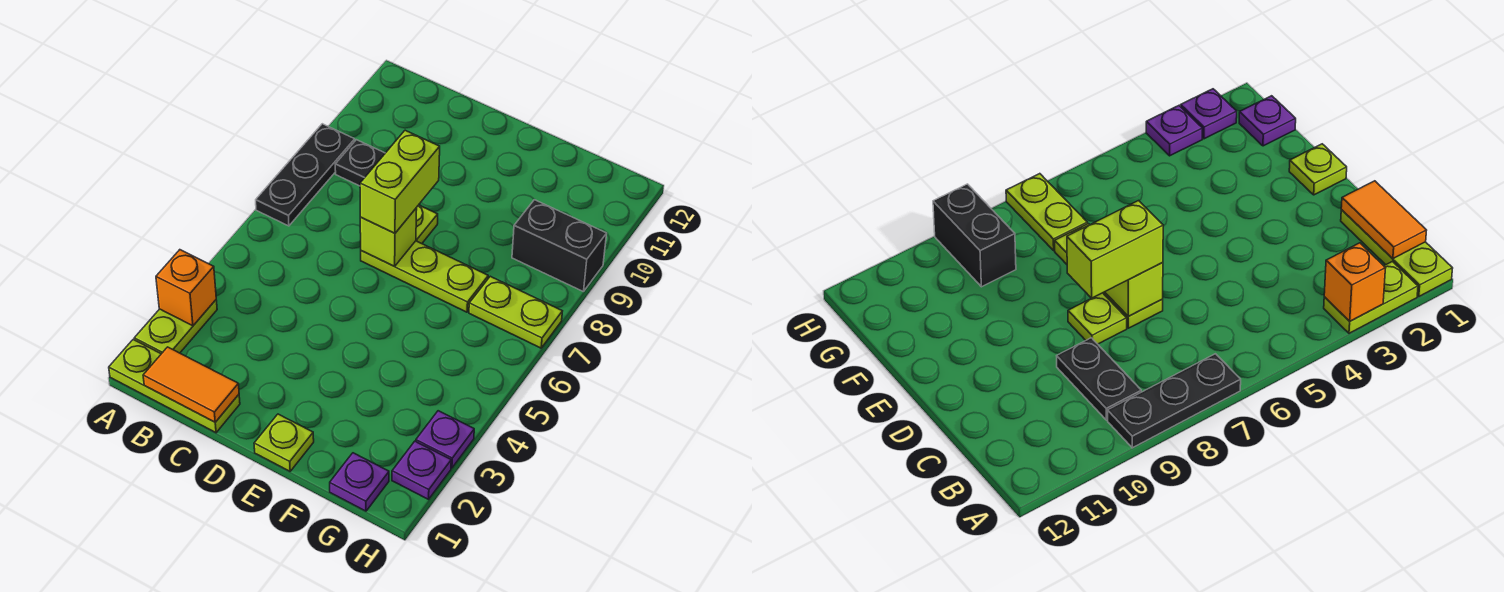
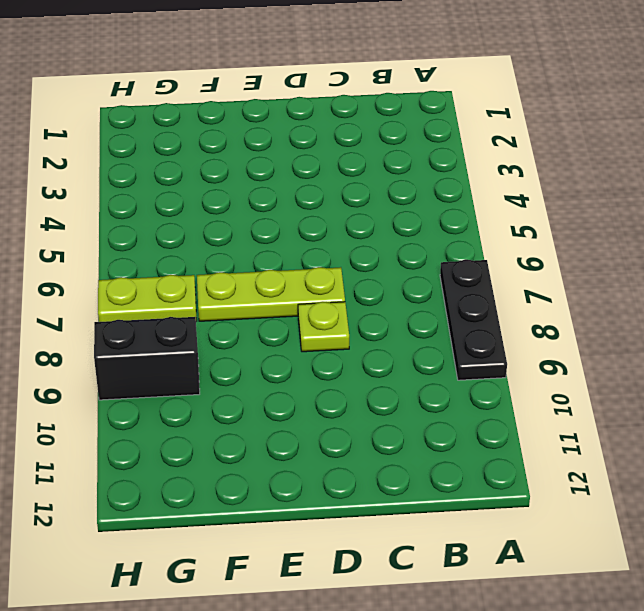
none -> lime plate A1:C1 level 1
none -> lime plate A2:A3 level 1
none -> black plate B9:C9 level 1

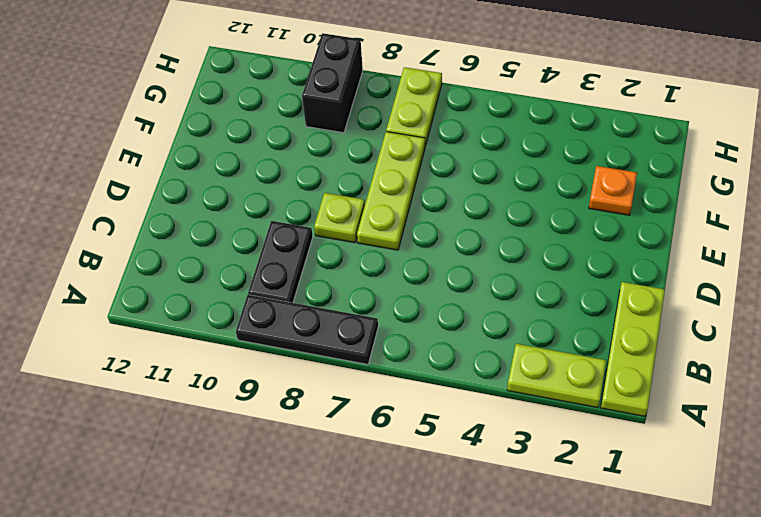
orange plate F2 level 1 -> none
none -> lime plate E1 level 1
none -> purple plate G1 level 1
none -> purple plate H2 level 1

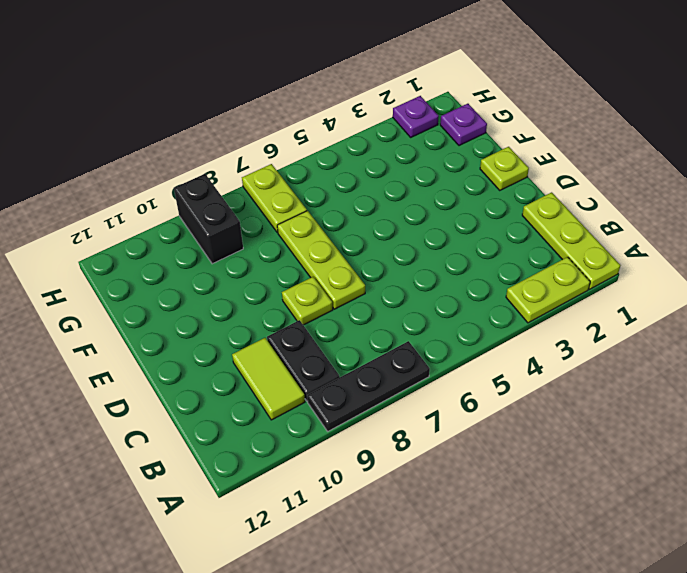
lime tile B10:C10 level 1 -> none
none -> purple plate H3 level 1
none -> orange brick A3 level 2
none -> orange tile B1:C1 level 2

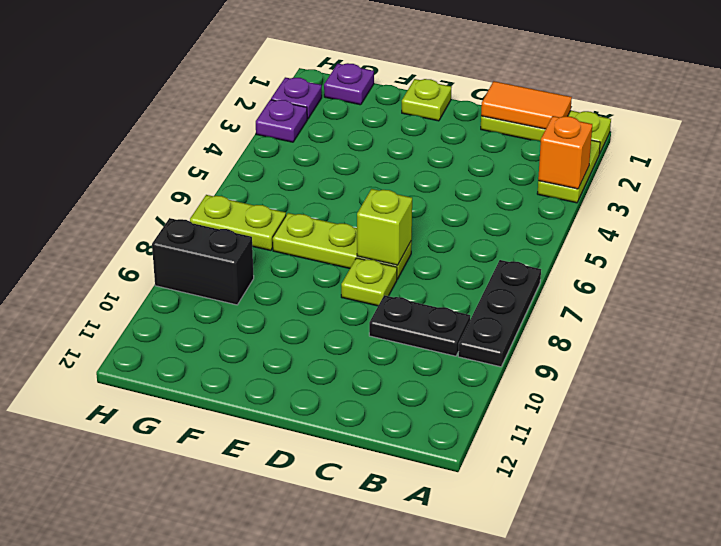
none -> lime brick D7:D8 level 3

